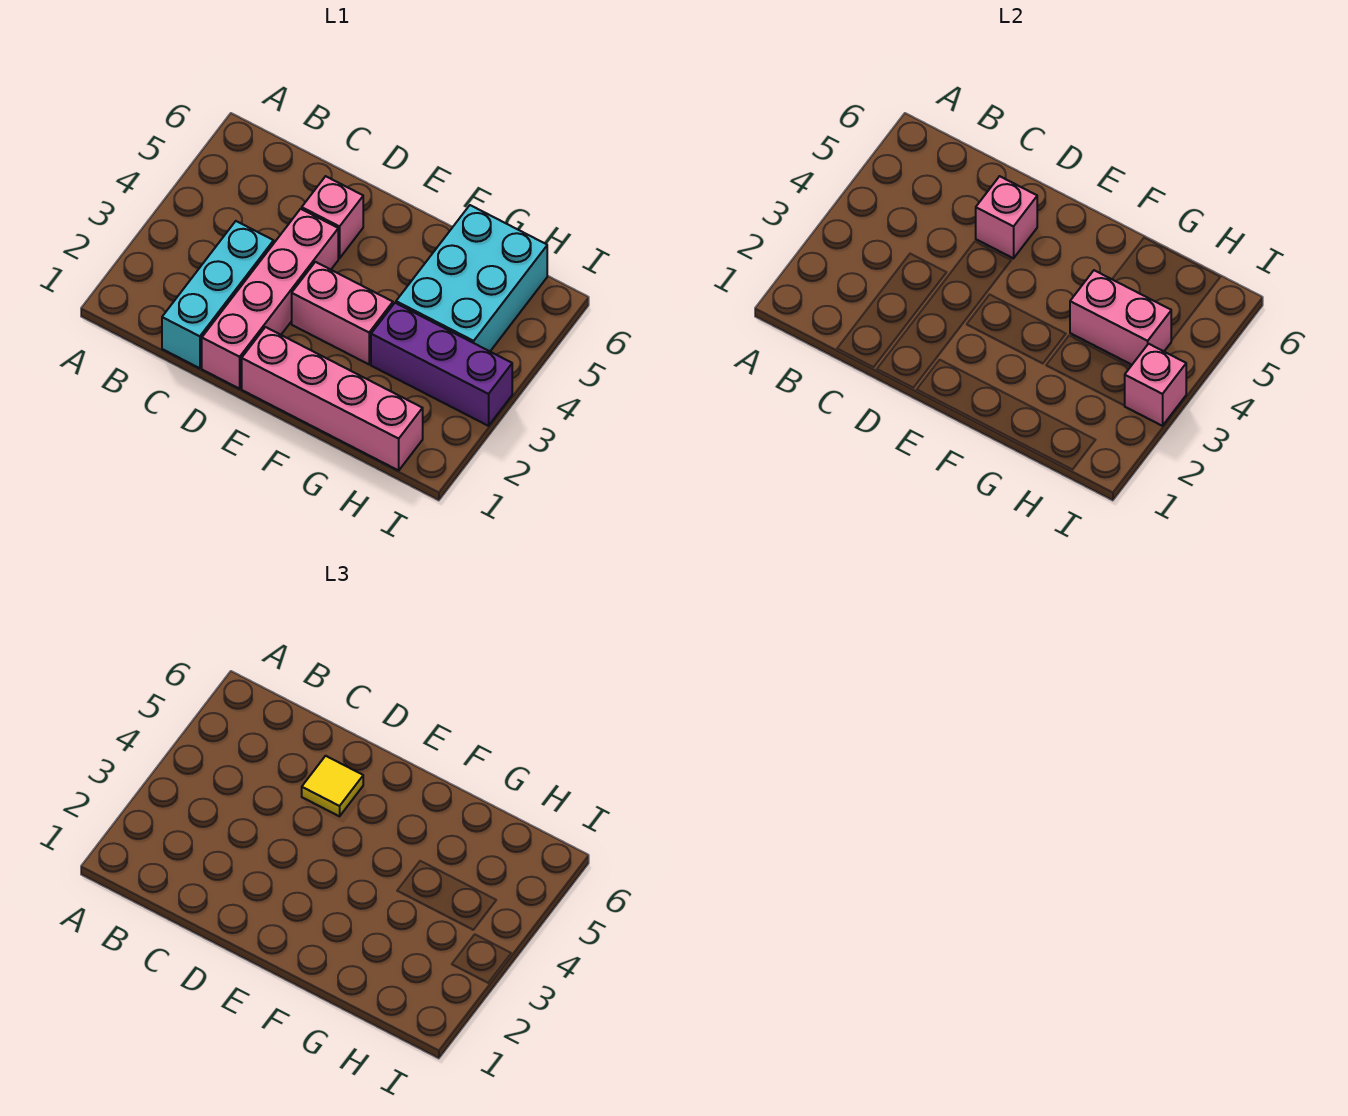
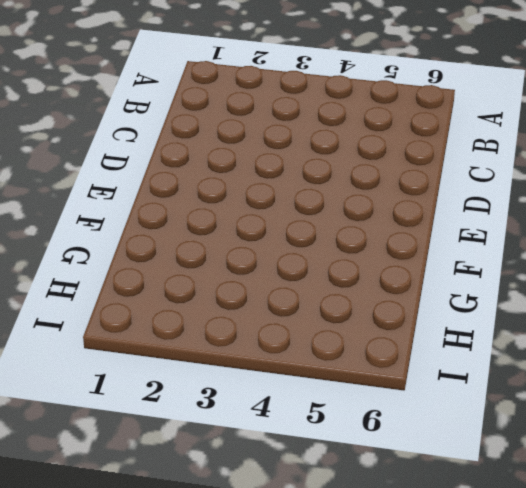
none -> cyan brick C1:C3 level 1
none -> pink brick D1:D4 level 1

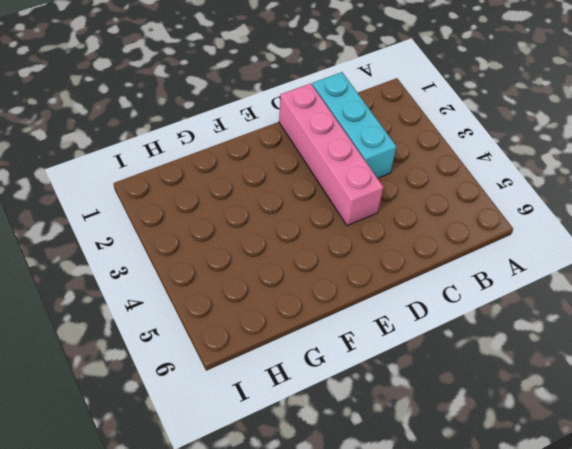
none -> pink brick D5 level 1
none -> pink brick E1:H1 level 1

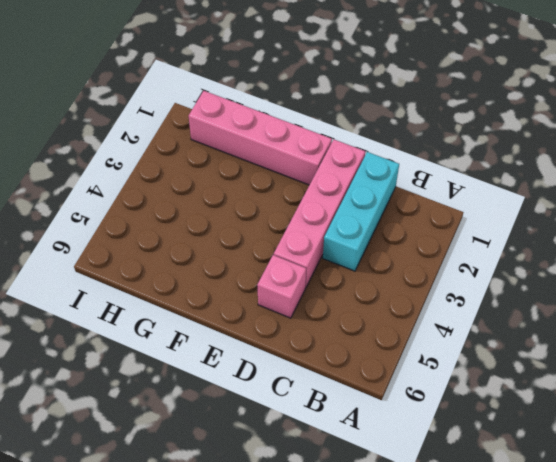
none -> pink brick E3:F3 level 1
none -> purple brick G3:I3 level 1

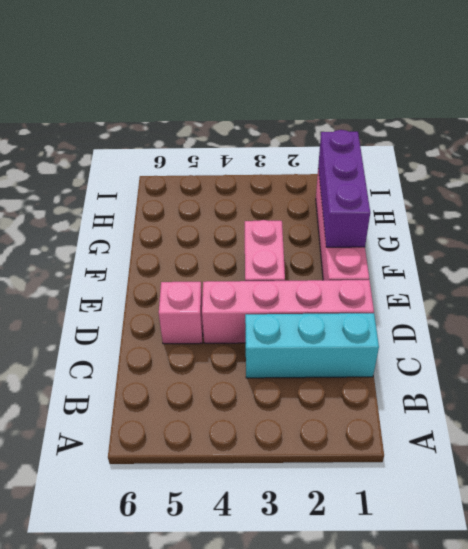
purple brick F1:H1 level 2 -> purple brick G3:I3 level 1
none -> cyan brick G4:H6 level 1
none -> pink brick D5 level 2

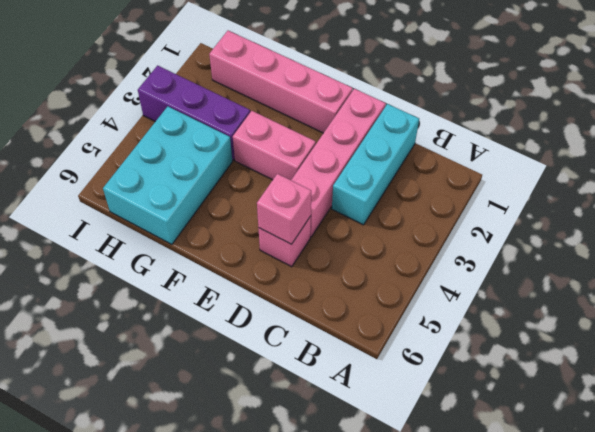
none -> pink brick G4:H4 level 2
none -> pink brick I3 level 2

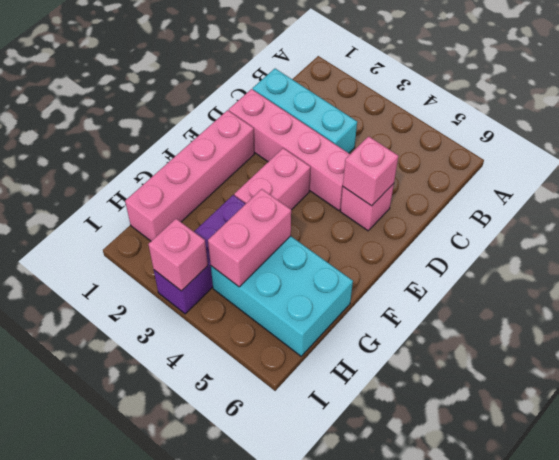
none -> yellow tile D5 level 3

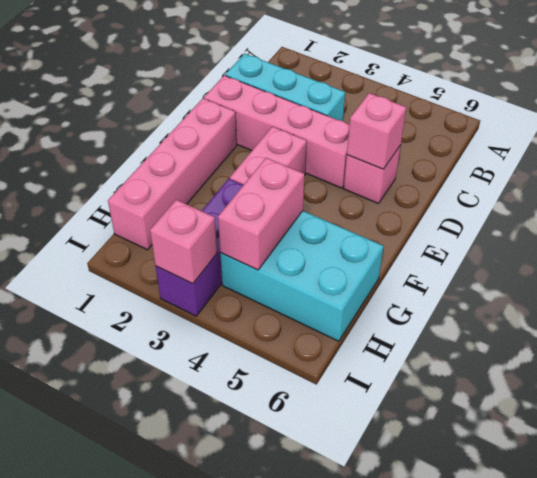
none -> yellow tile D5 level 3

